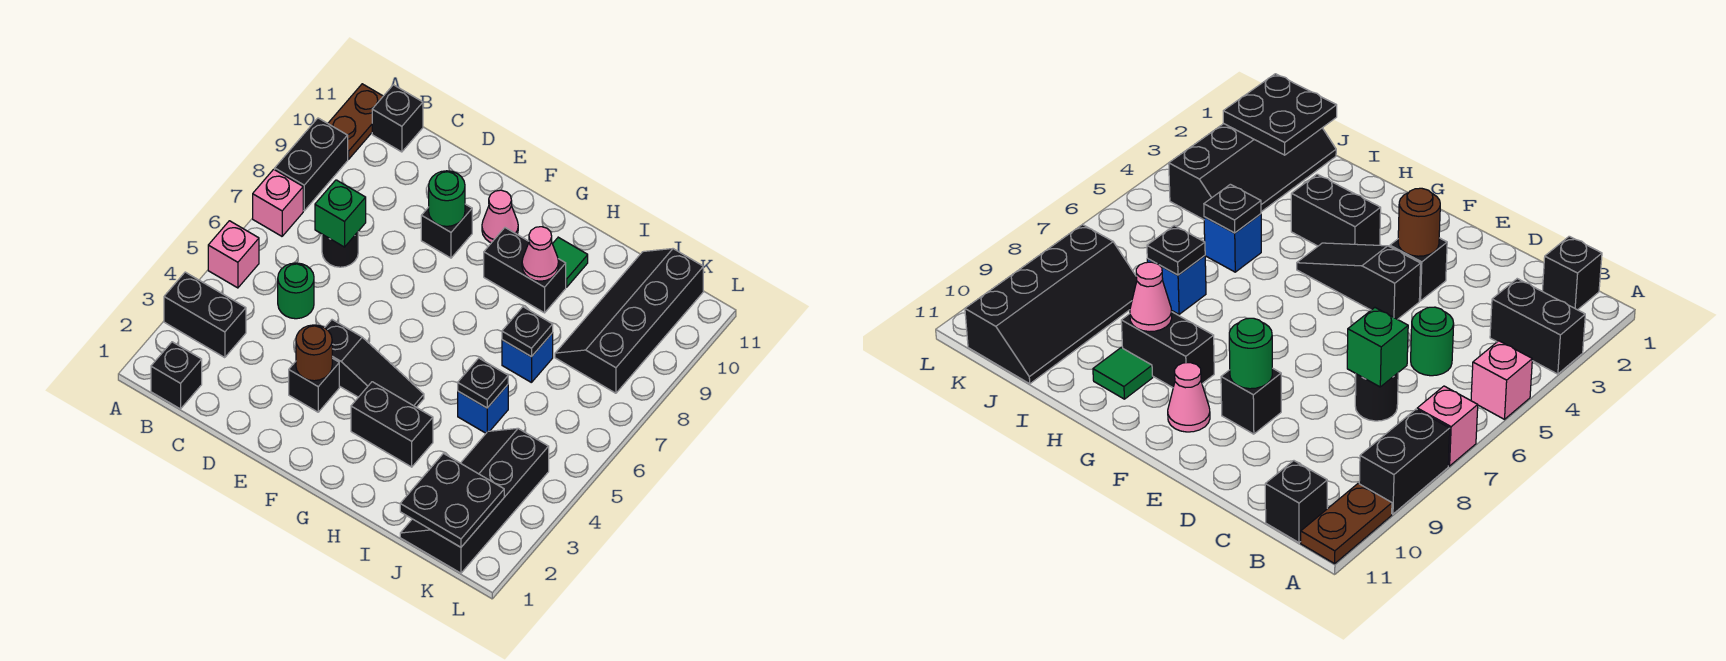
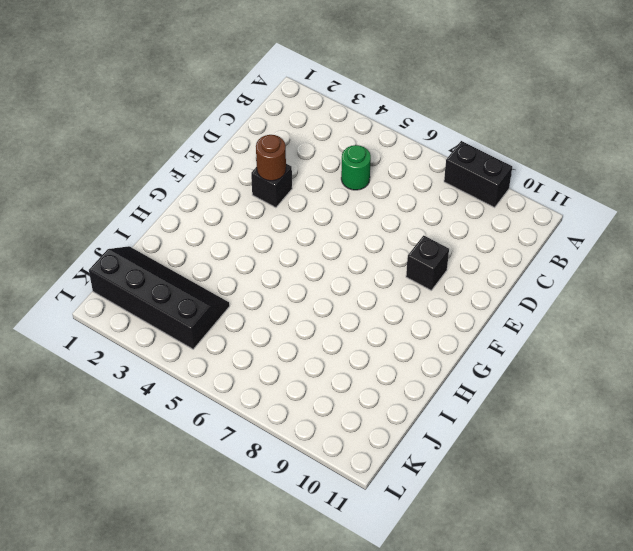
none -> black brick A3:B3 level 1
none -> pink brick A5 level 1
none -> pink brick A7 level 1

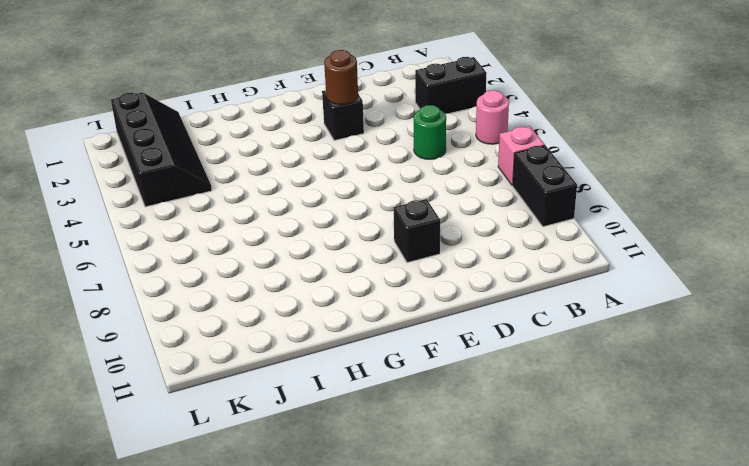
pink round brick A5 level 1 -> pink brick A5 level 1
none -> brown plate A10:A11 level 1
none -> black brick B1 level 1
none -> black brick B11 level 1

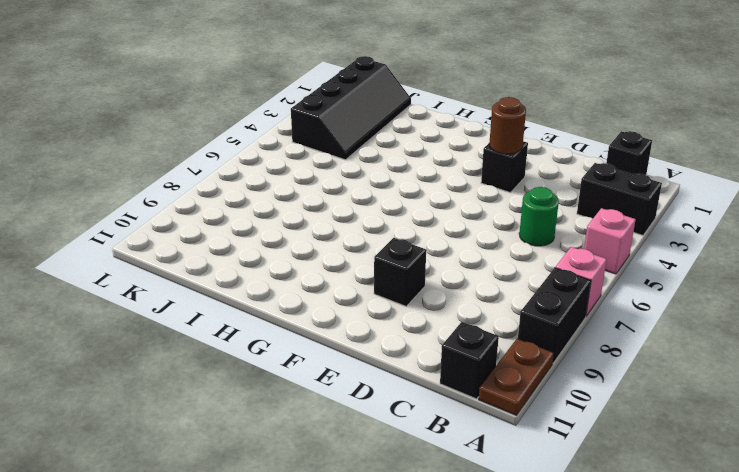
none -> black round brick C7 level 1
none -> black slope E4:G4 level 1 top E
none -> pink cone F10 level 1

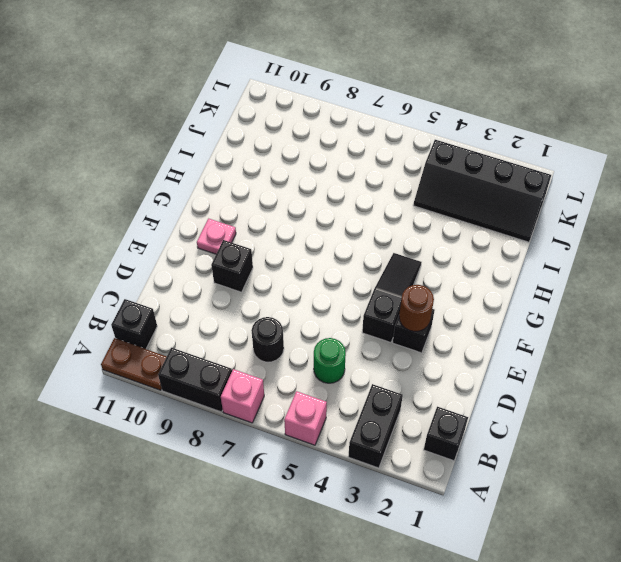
pink plate F10 level 1 -> pink cone F10 level 1
none -> black brick G3:H3 level 1
none -> black brick G9:H9 level 1
none -> green tile H10 level 1

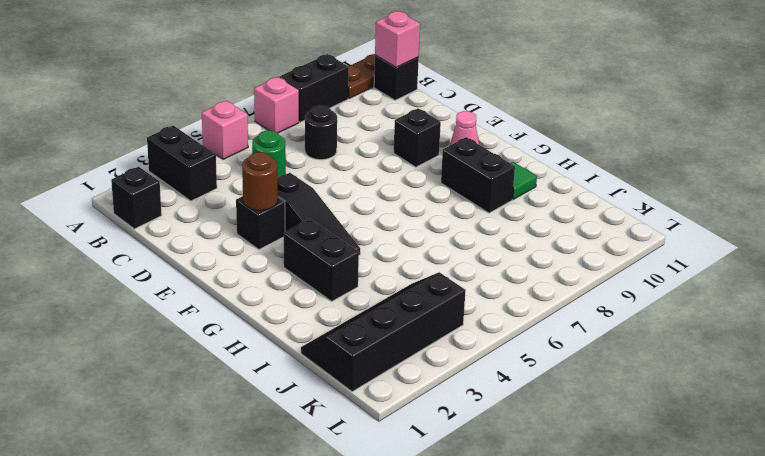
pink brick B11 level 2 -> none
none -> blue brick I5 level 1
none -> blue brick I7 level 1
none -> black slope J8:K11 level 1 top K

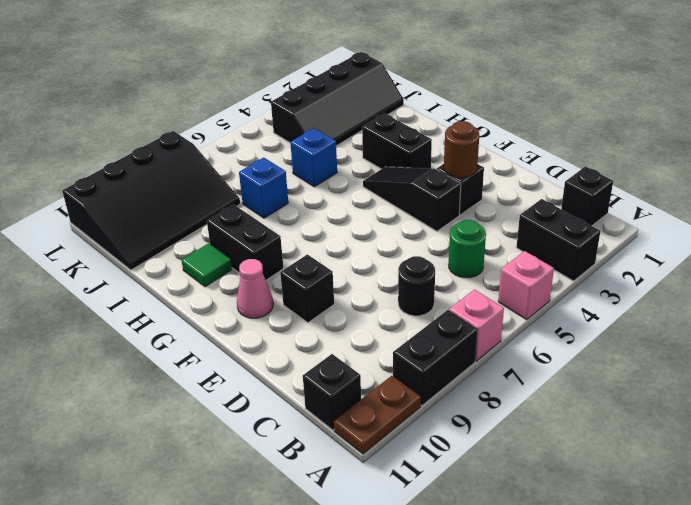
black slope J8:L11 level 1 top L -> black slope J8:K11 level 1 top K
none -> green brick C7 level 2
none -> green round brick E9 level 2
none -> pink cone H9 level 2

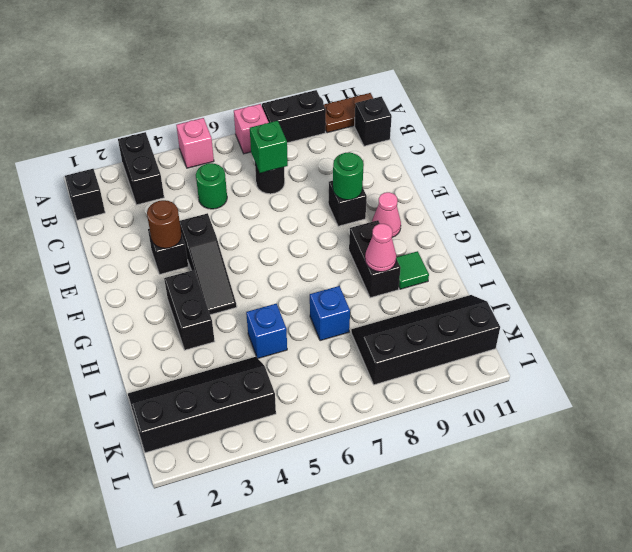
none -> black plate I5 level 2
none -> black plate I7 level 2
none -> black plate J1:K2 level 2

